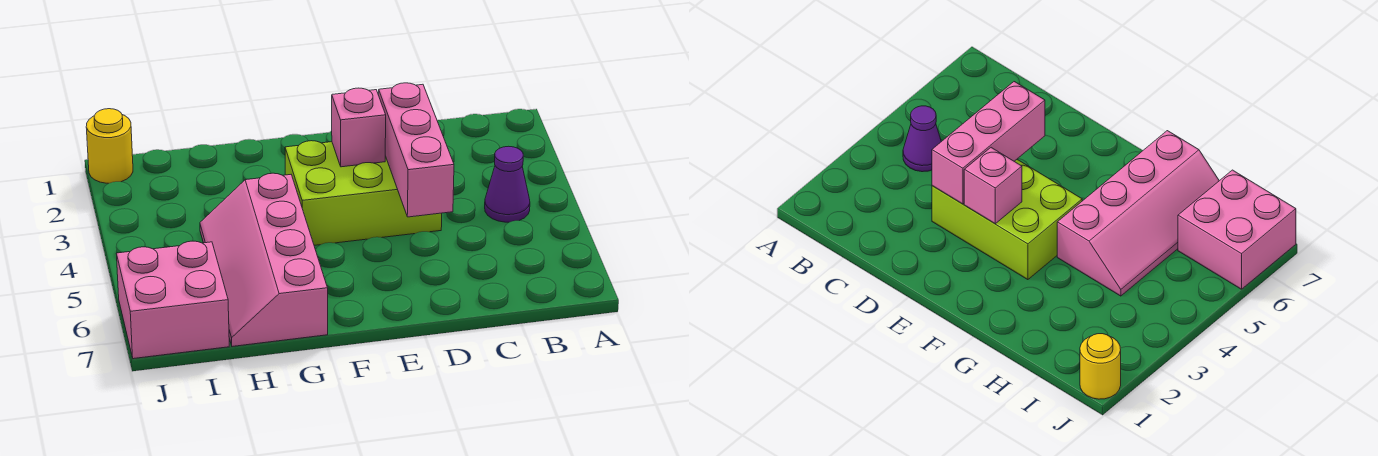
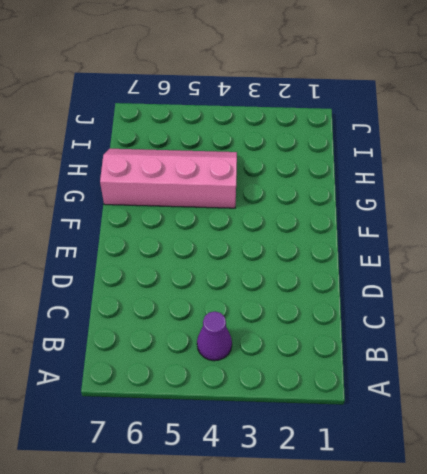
none -> lime brick D3:F4 level 1
none -> pink brick I6:J7 level 1

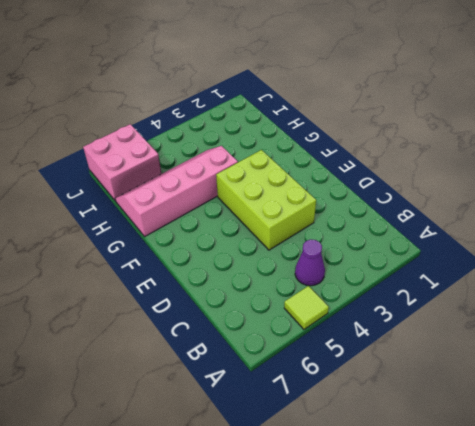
lime tile A5 level 1 -> none
none -> yellow round brick J1 level 1
none -> pink brick D3:D5 level 2

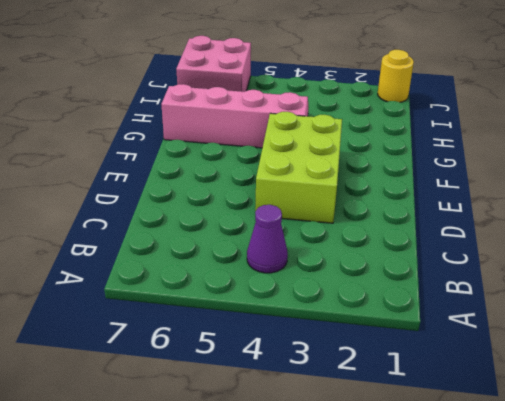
none -> pink brick D3:D5 level 2
none -> pink brick E3 level 2

